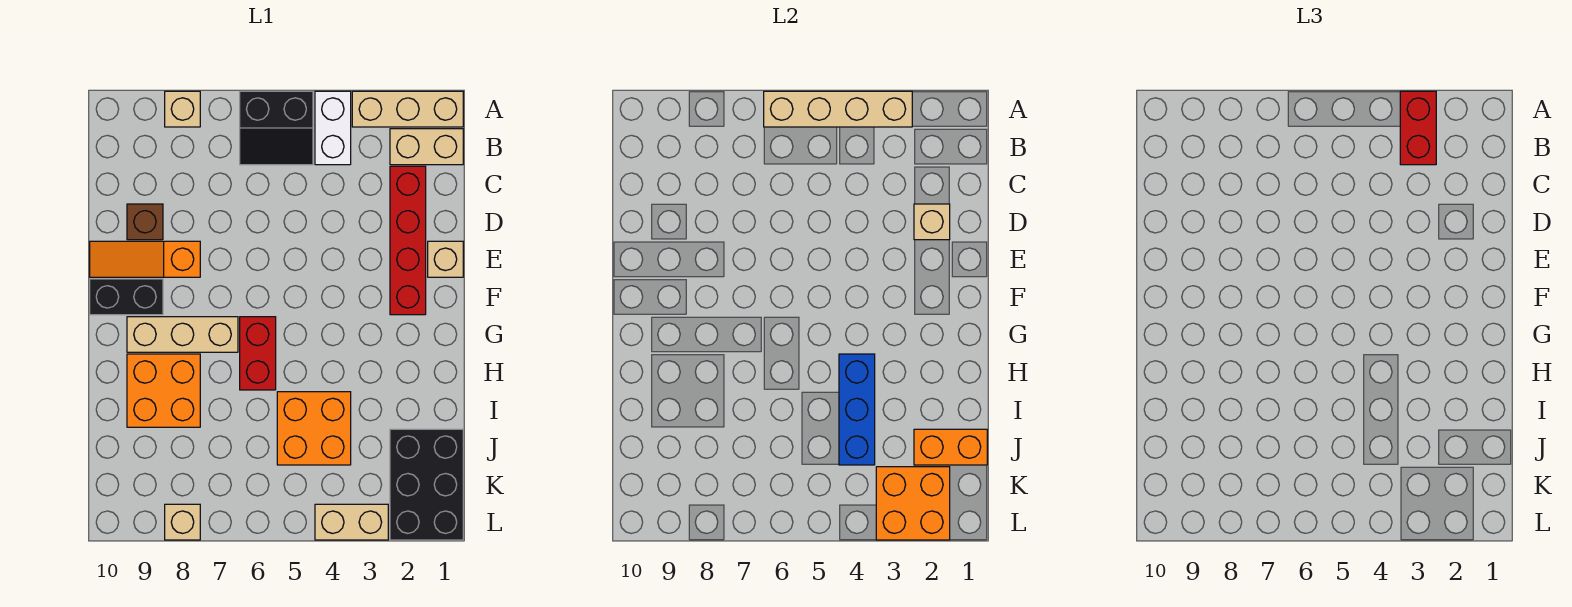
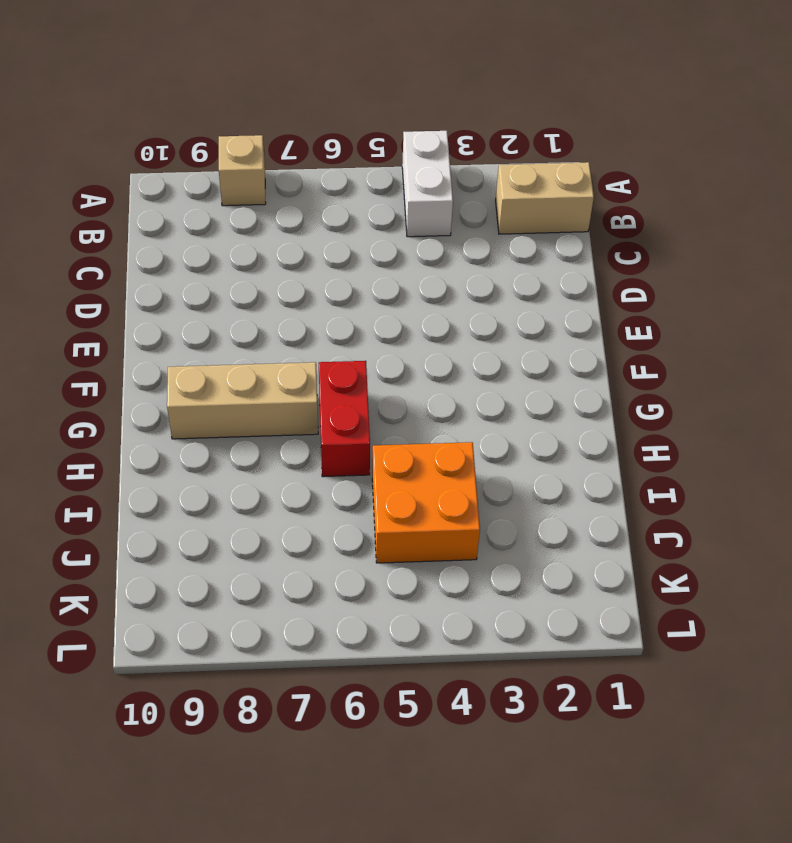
none -> tan brick A1:A3 level 1
none -> black slope A5:B6 level 1 top A
none -> red brick C2:F2 level 1

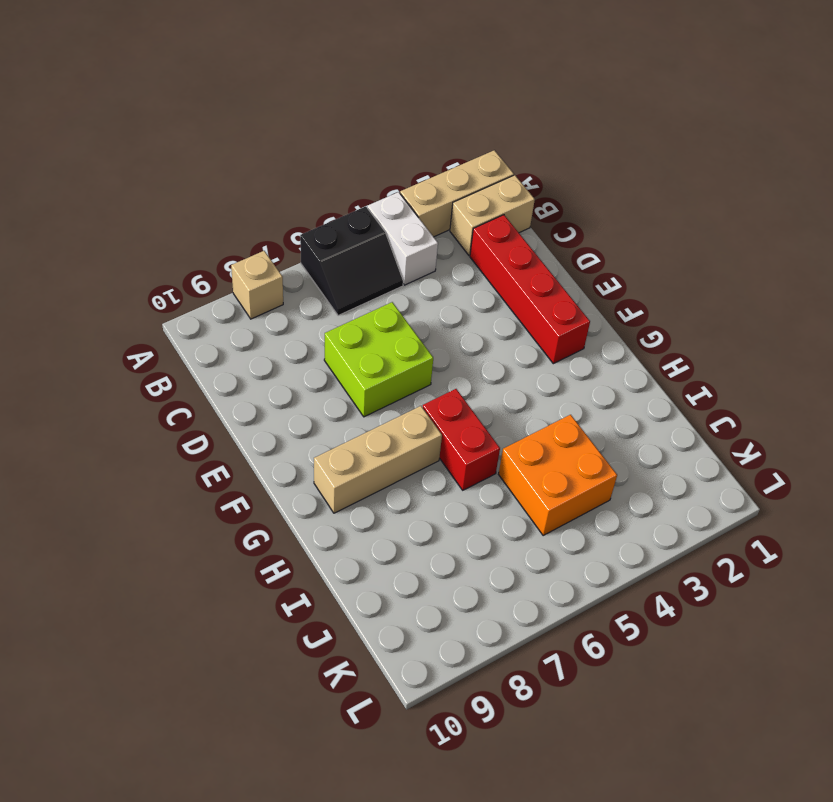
lime brick D6:E7 level 1 -> none
none -> brown brick D9 level 1
none -> tan brick E1 level 1
none -> orange slope E8:E10 level 1 top 8

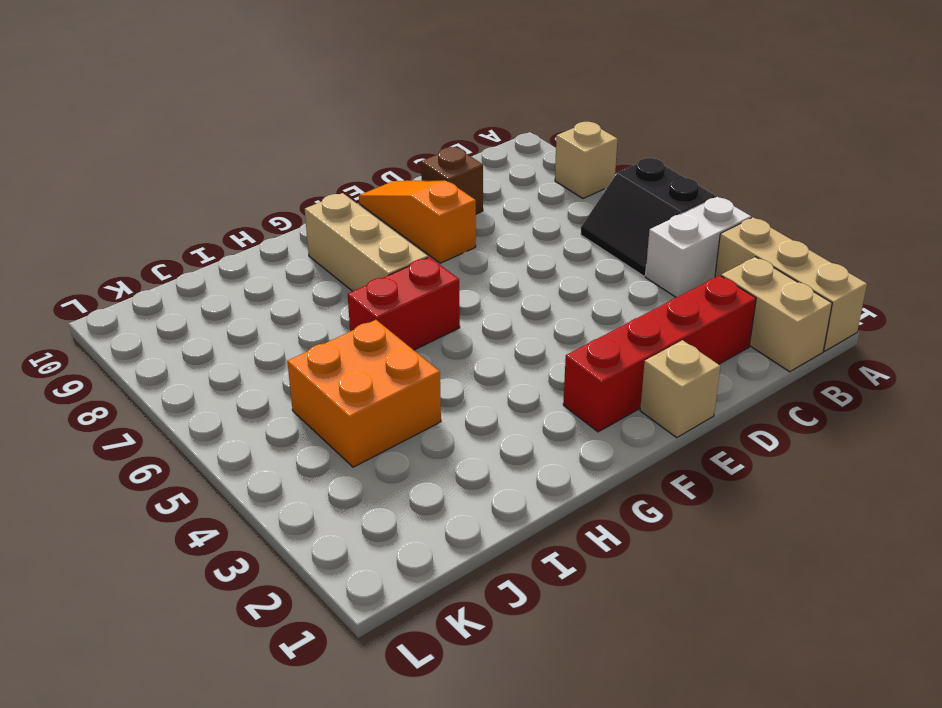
none -> black brick F9:F10 level 1
none -> orange brick H8:I9 level 1
none -> black brick J1:L2 level 1

